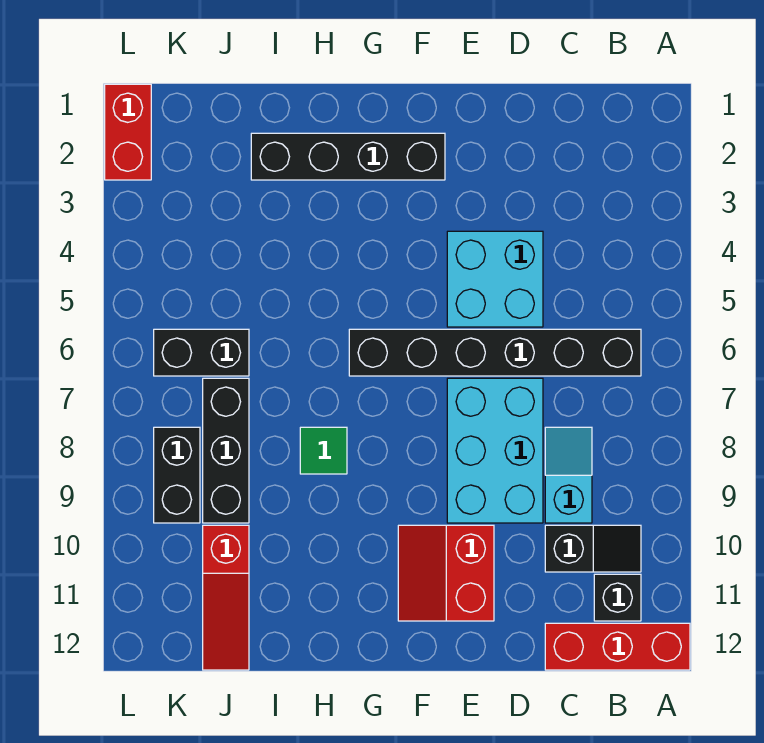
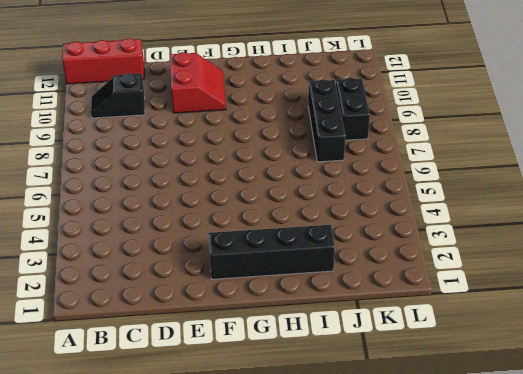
none -> black brick B6:G6 level 1
none -> black brick B11 level 1
none -> cyan slope C8:C9 level 1 top 9

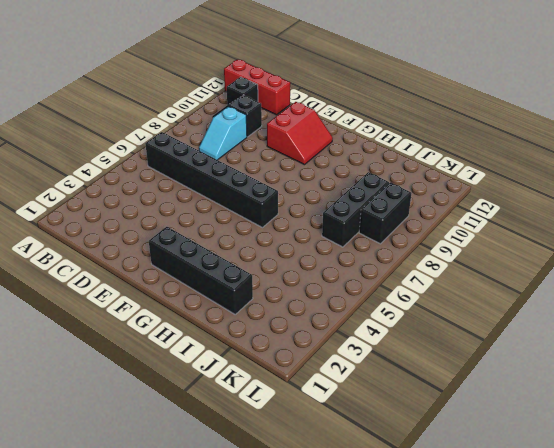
none -> cyan brick D4:E5 level 1
none -> cyan brick D7:E9 level 1
none -> green tile H8 level 1

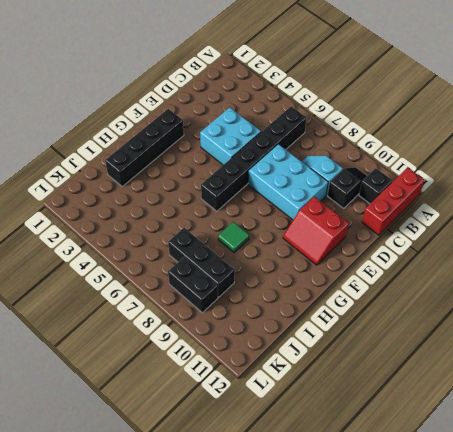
none -> black brick J6:K6 level 1
none -> red slope J10:J12 level 1 top 10
none -> red brick L1:L2 level 1

